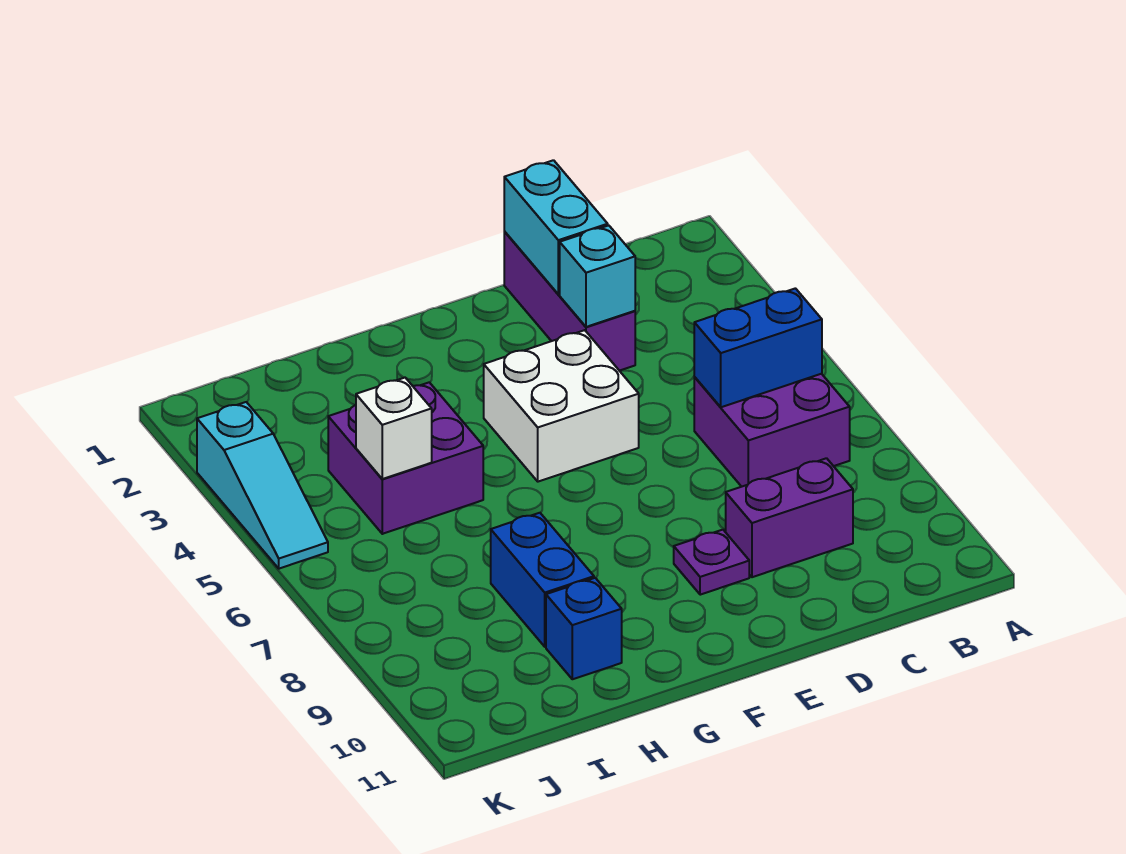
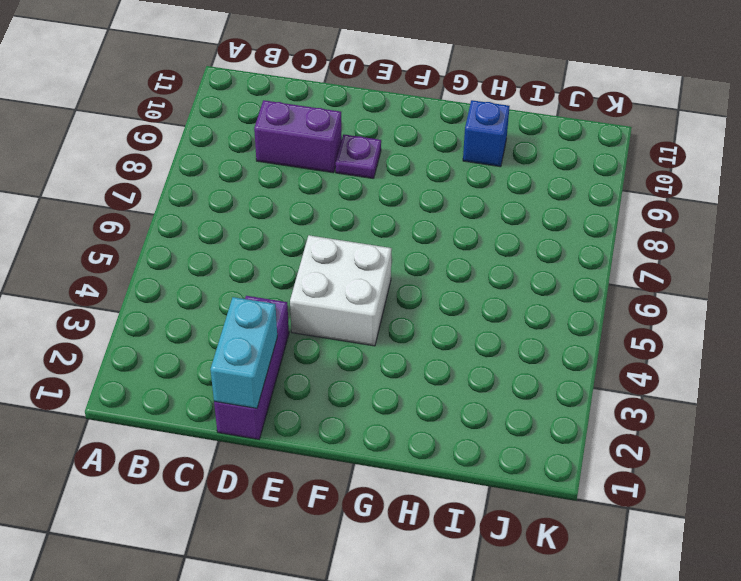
none -> purple brick B6:C7 level 1
none -> purple brick H4:I5 level 1
none -> blue brick H8:H9 level 1

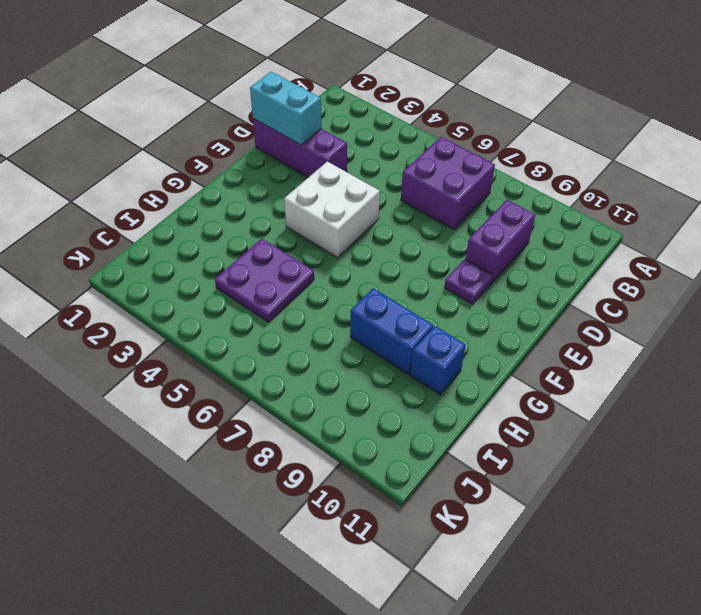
purple plate H4:I5 level 1 -> purple brick H4:I5 level 1
none -> cyan slope K3:K5 level 1 top 3
none -> blue brick B6:C6 level 2
none -> cyan brick D3 level 2

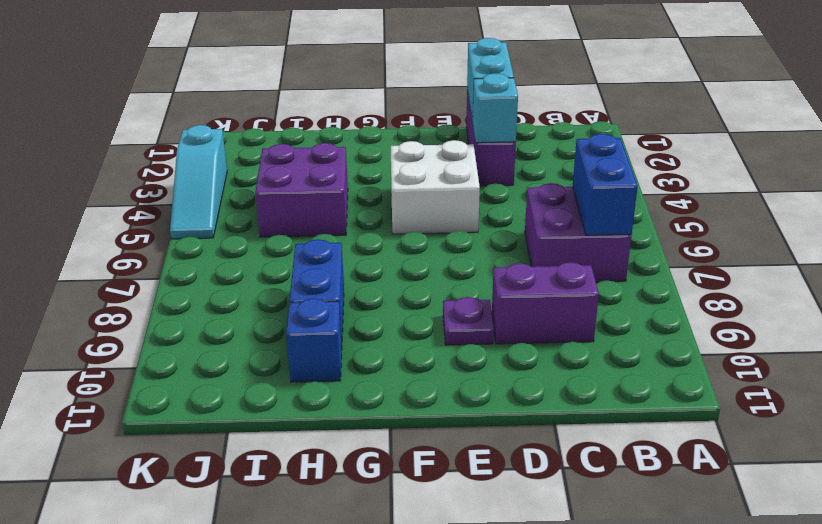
blue brick B6:B7 level 2 -> blue brick B6:C6 level 2
none -> white brick I5 level 2

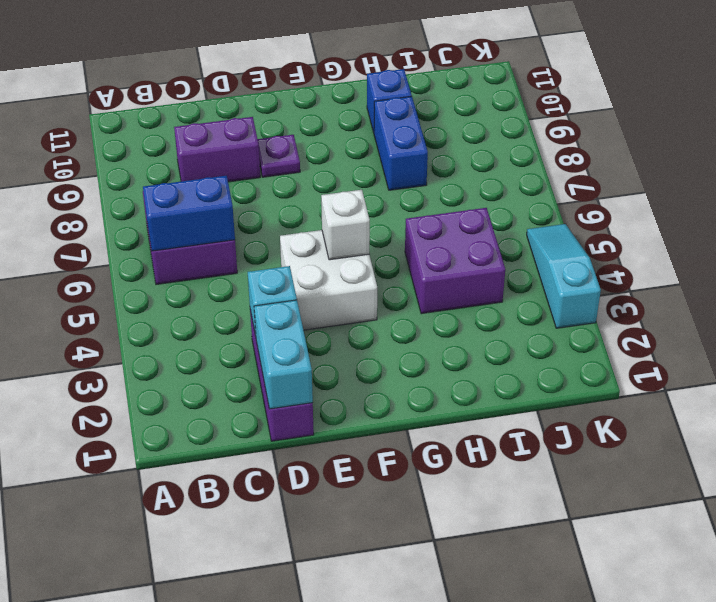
white brick F5 level 2 -> white brick I5 level 2

